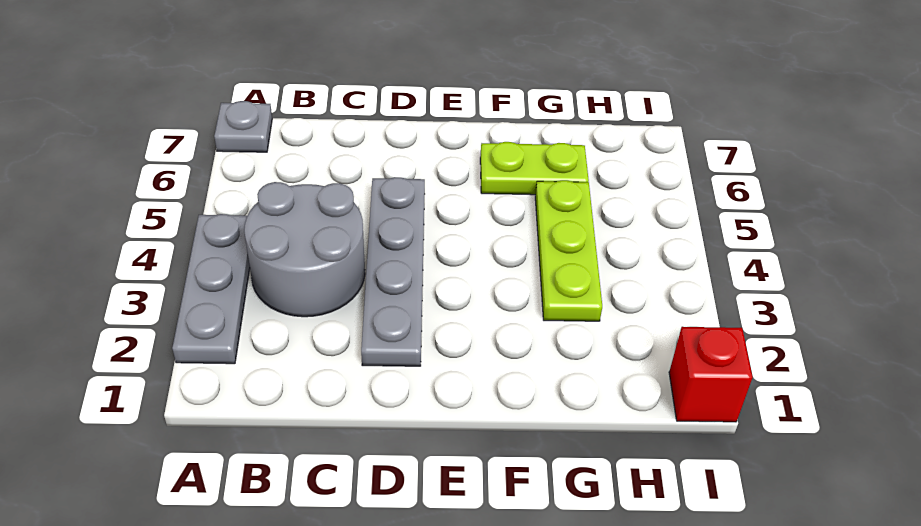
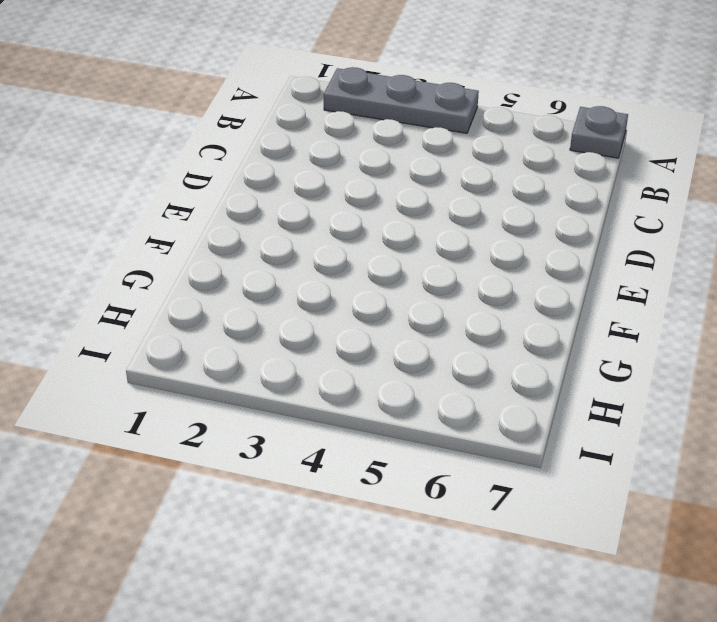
none -> grey round brick B3:C4 level 1
none -> grey plate D2:D5 level 1

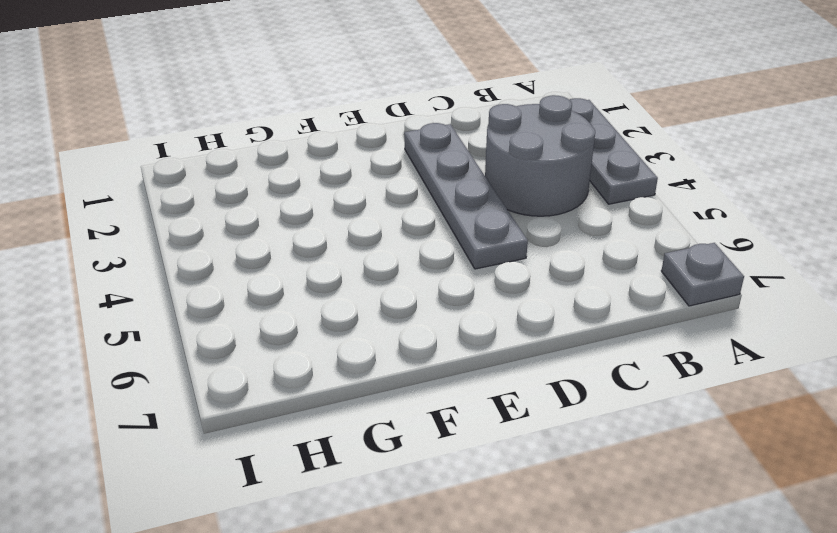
none -> lime plate F6:G6 level 1
none -> lime plate G3:G5 level 1

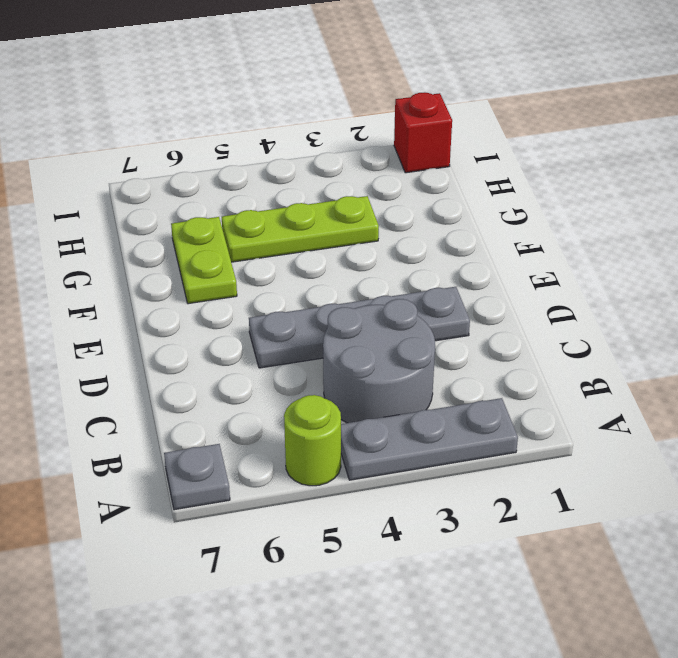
lime round brick A5 level 1 -> none

